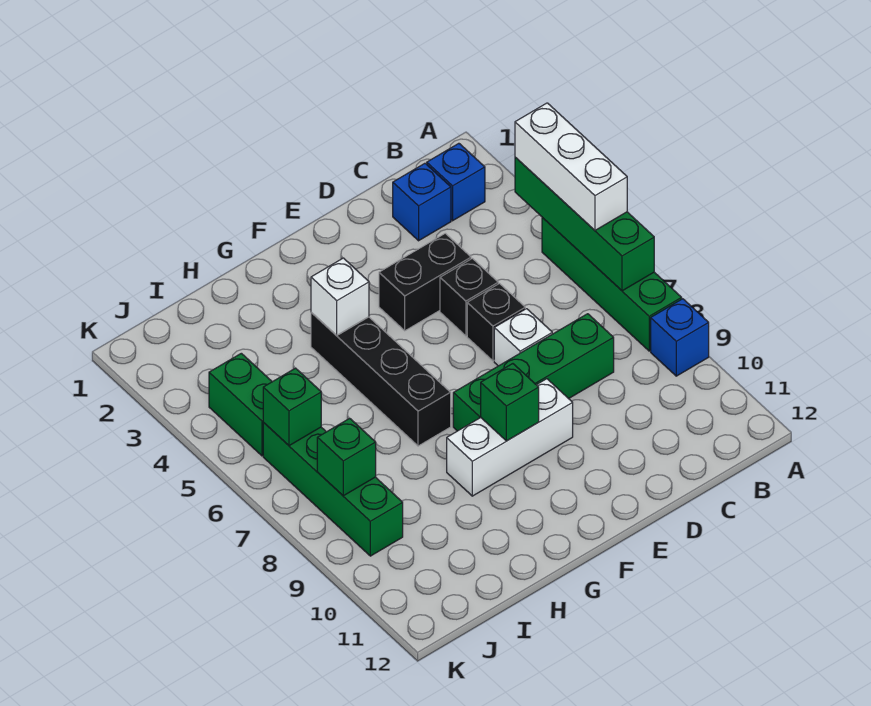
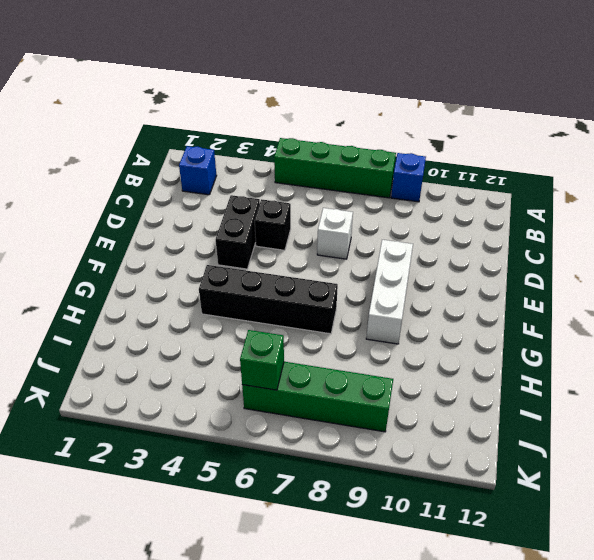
none -> blue brick C2 level 1
none -> green brick C8:F8 level 1
none -> black brick D6 level 1

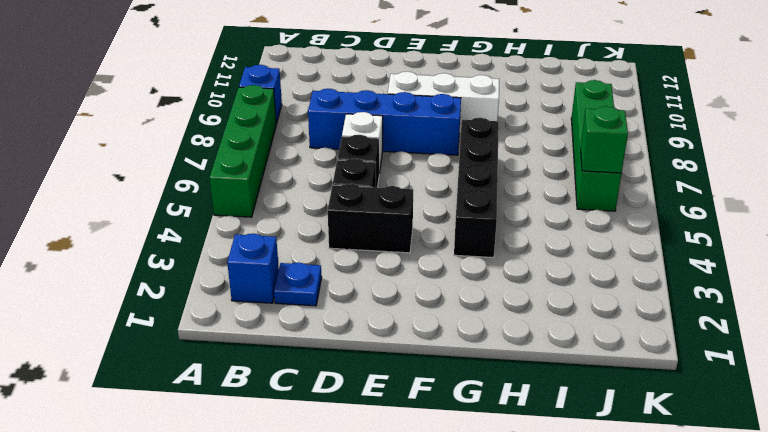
blue plate C2 level 1 -> blue brick C2 level 1
blue brick C8:F8 level 1 -> green brick C8:F8 level 1
none -> green brick J4:J5 level 1
none -> green brick A4:A7 level 2
none -> green brick F9 level 2

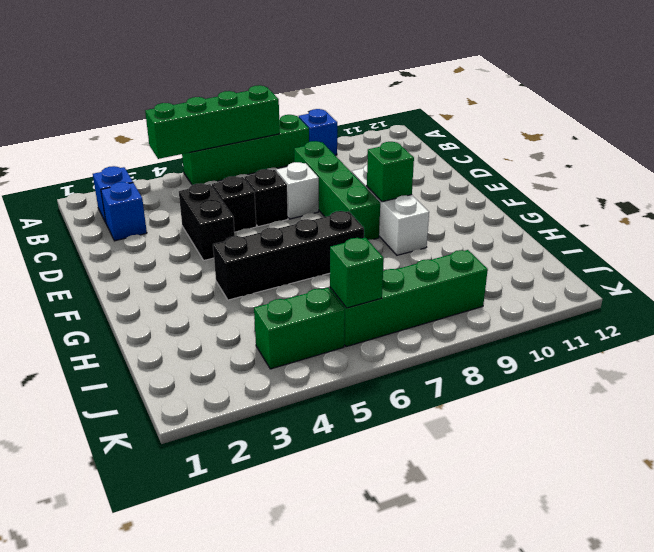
none -> white brick G4 level 2
none -> green brick J8 level 2
none -> white brick A4:A6 level 3

